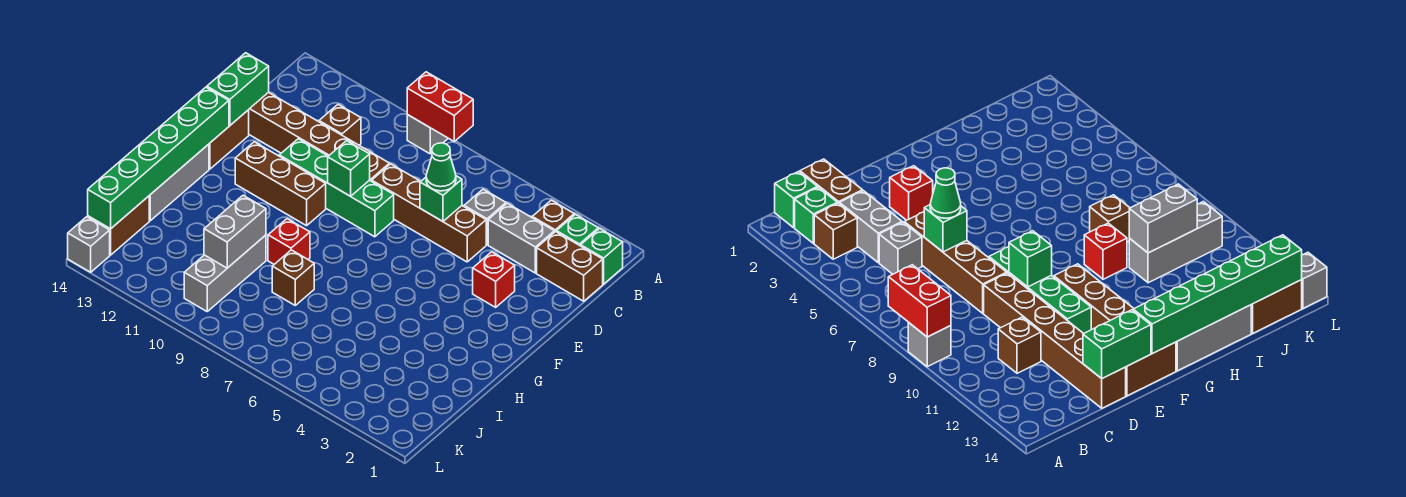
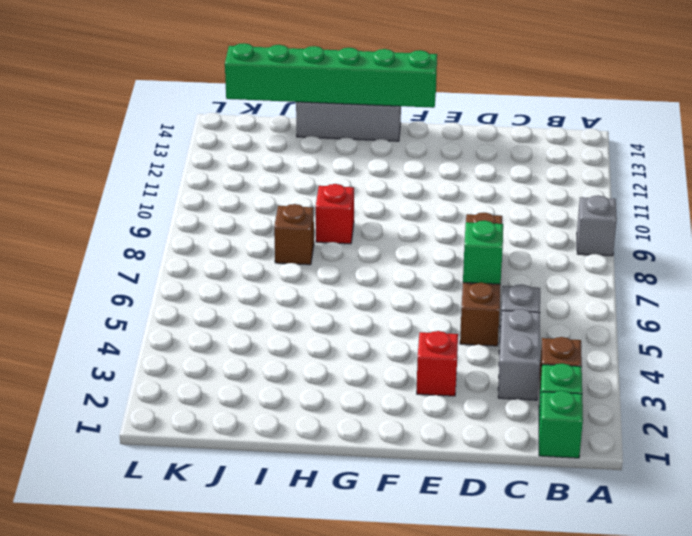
none -> brown brick C1:C2 level 1
none -> brown brick C11 level 1
none -> brown brick D9:D14 level 1

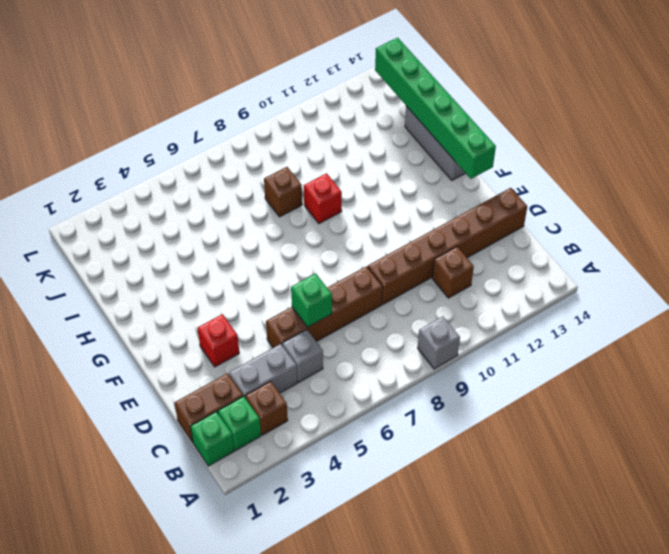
none -> green brick E8:E11 level 1
none -> brown brick E14:F14 level 1
none -> brown brick F10:F12 level 1

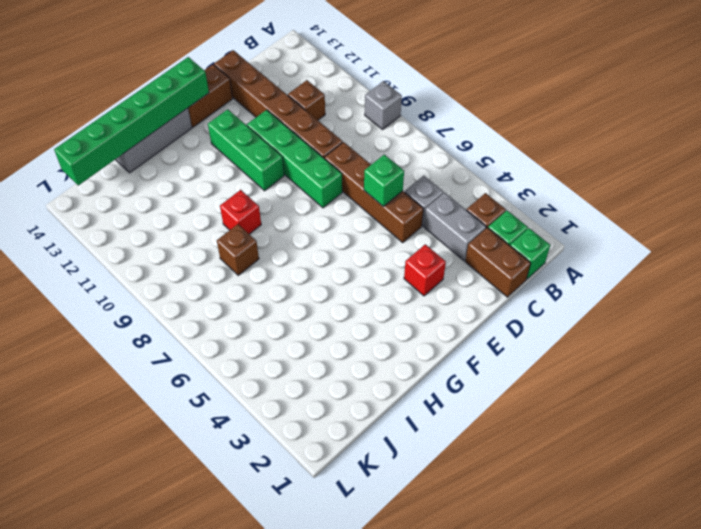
green brick F10:F12 level 1 -> brown brick F10:F12 level 1
none -> grey brick I10:K10 level 1
none -> brown brick J14:K14 level 1
none -> grey brick L14 level 1

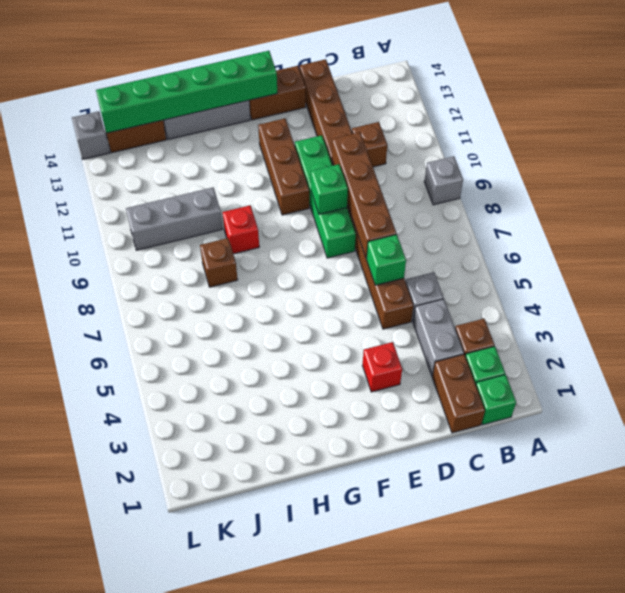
brown brick D7:D10 level 2 -> none
none -> red brick A8:A9 level 2
none -> green brick D14:E14 level 2
none -> grey brick I10:J10 level 2

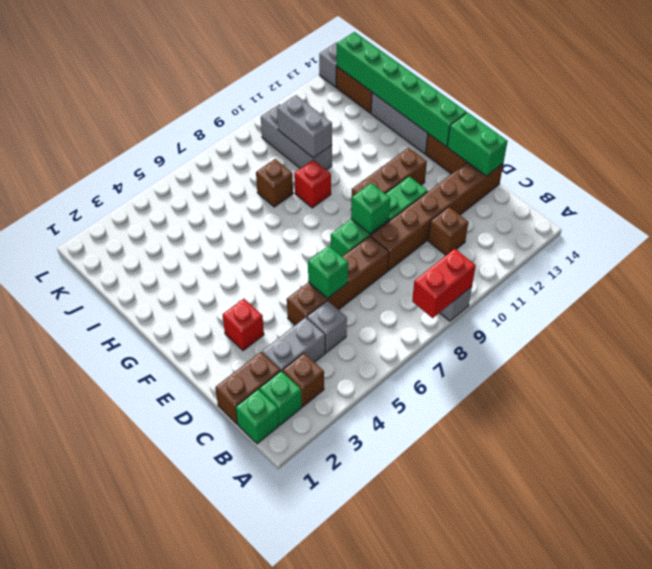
none -> green cone D6 level 3

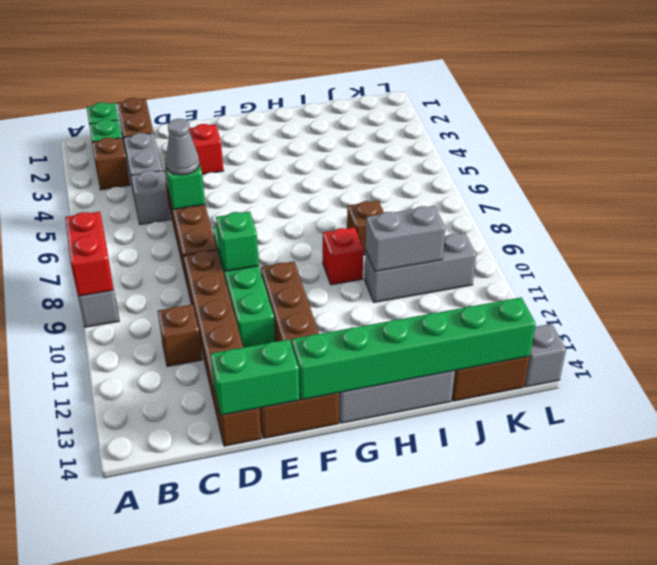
grey cone D6 level 3 -> green cone D6 level 3

